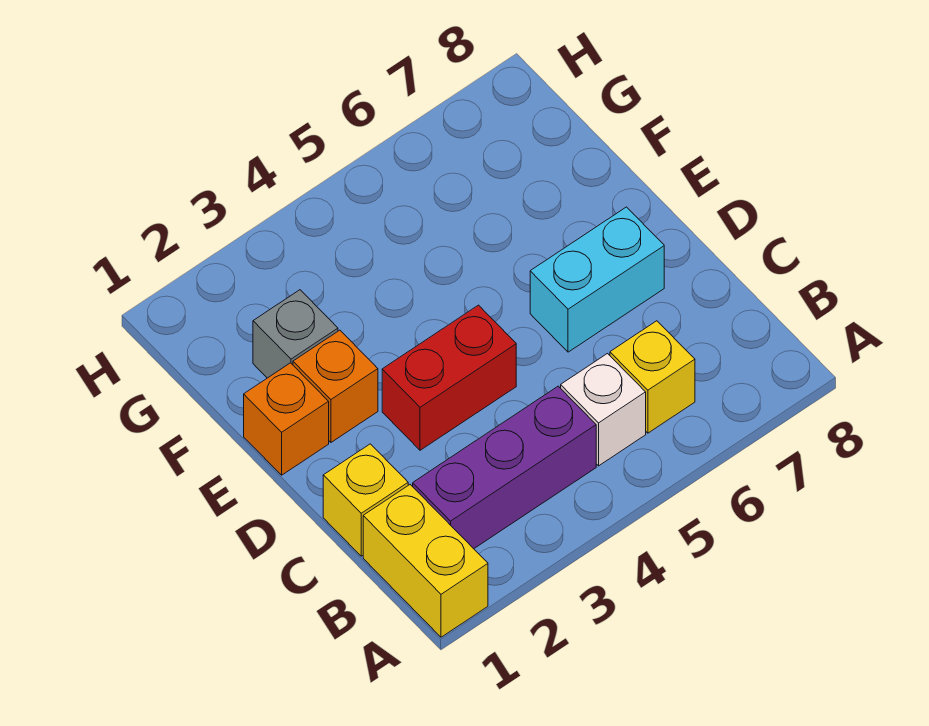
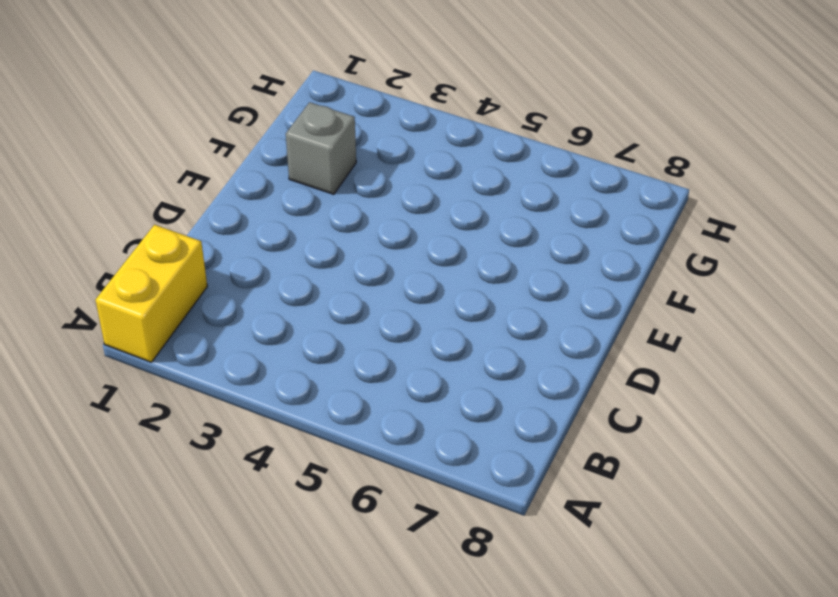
none -> purple brick B2:B4 level 1
none -> white brick B5 level 1

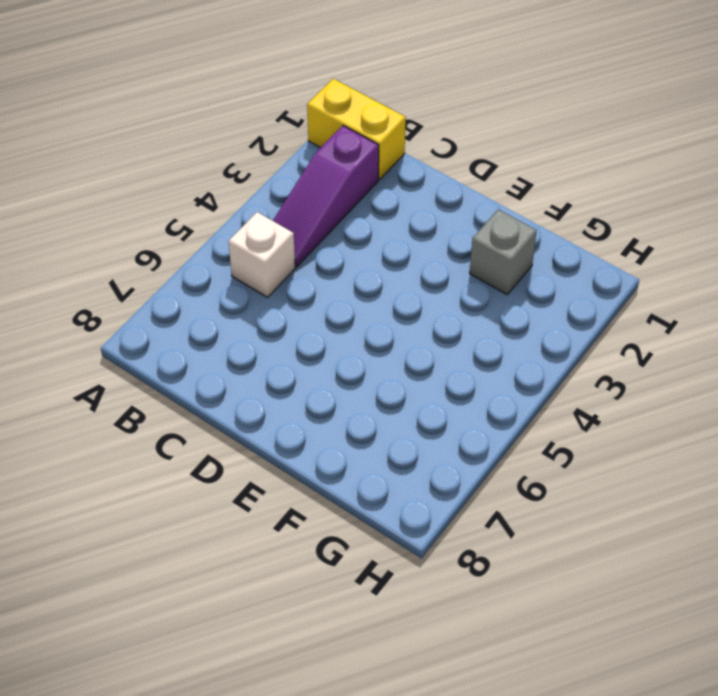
purple slope B2:B4 level 1 top 2 -> purple brick B2:B4 level 1
none -> yellow brick B6 level 1
none -> yellow brick C1 level 1

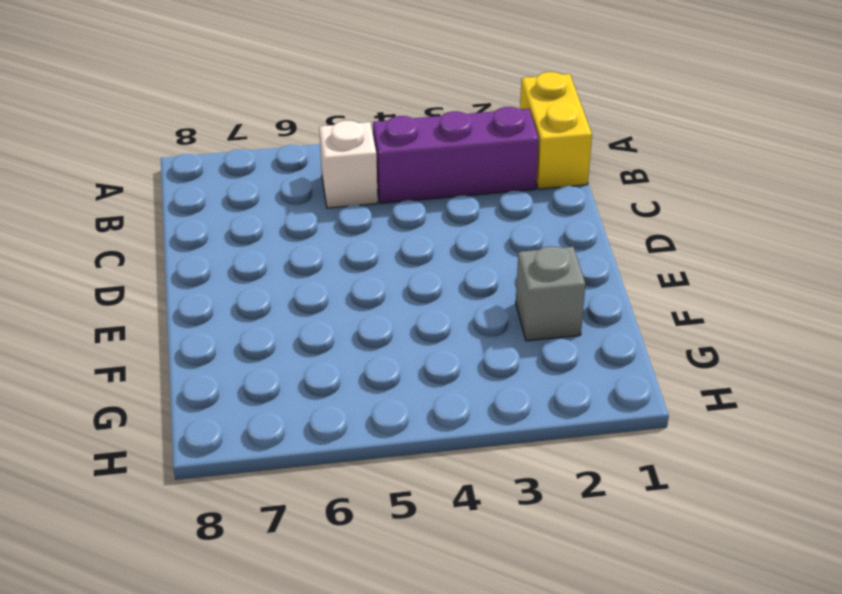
none -> yellow brick B6 level 1
none -> yellow brick C1 level 1

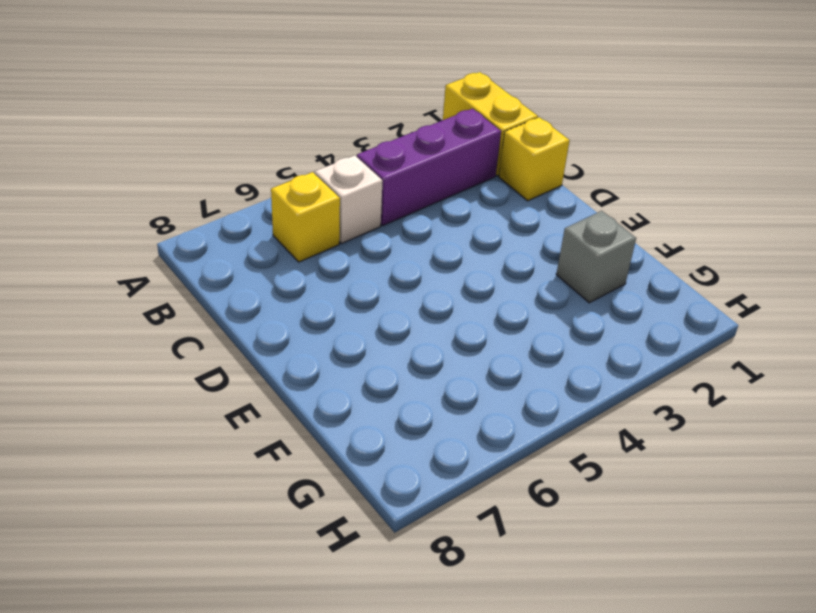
none -> red brick D3:D4 level 1
none -> cyan brick D6:D7 level 1

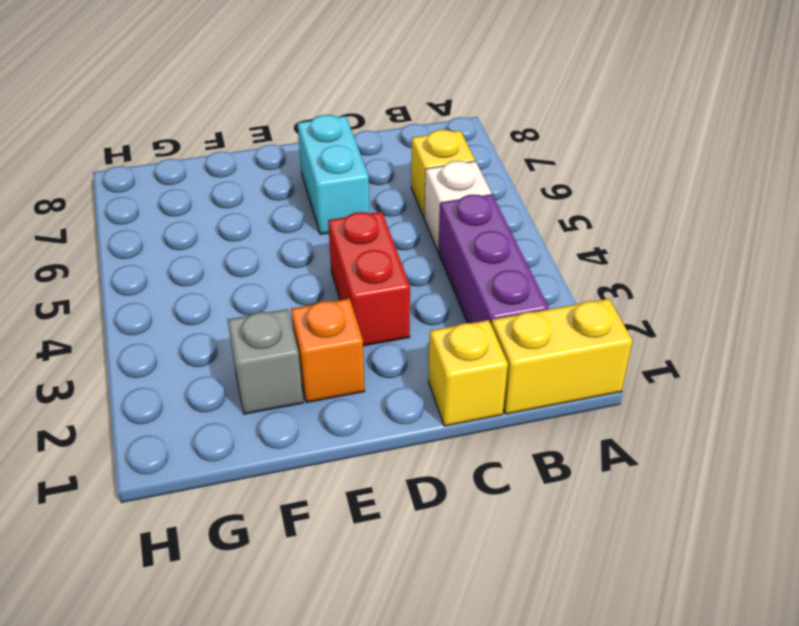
none -> orange brick E1 level 1

